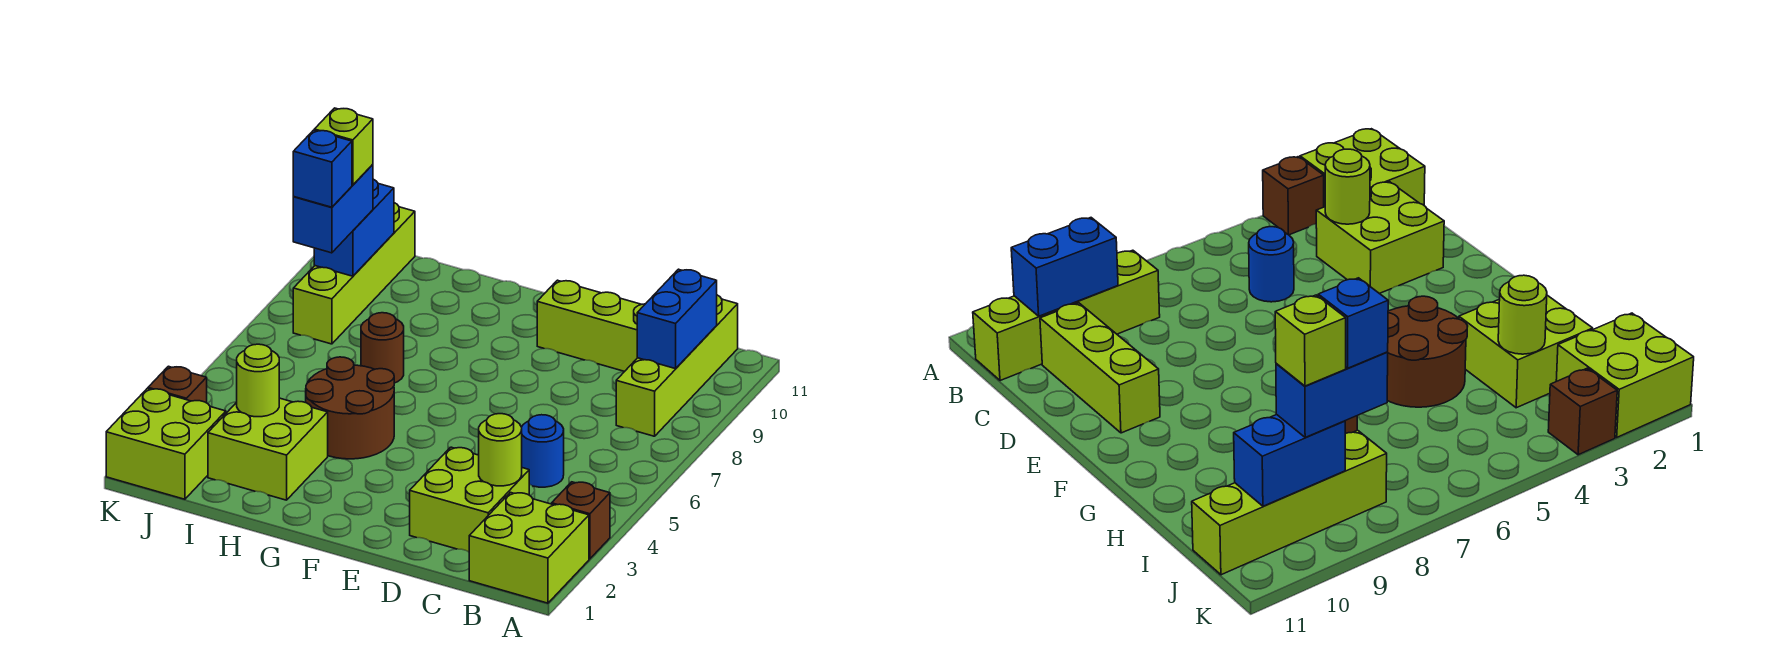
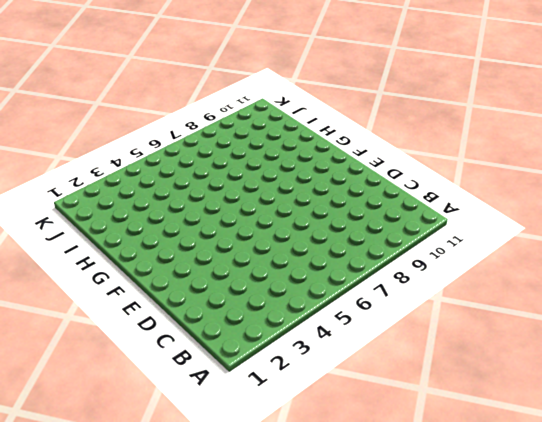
none -> lime brick A1:B2 level 1
none -> brown brick A3 level 1
none -> lime brick B8:B11 level 1

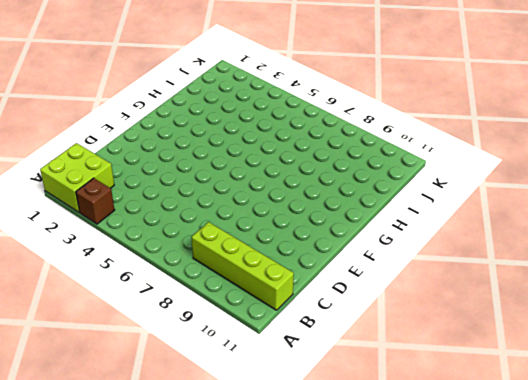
none -> lime brick C2:D3 level 1
none -> blue round brick C5 level 1
none -> lime brick C10:E10 level 1

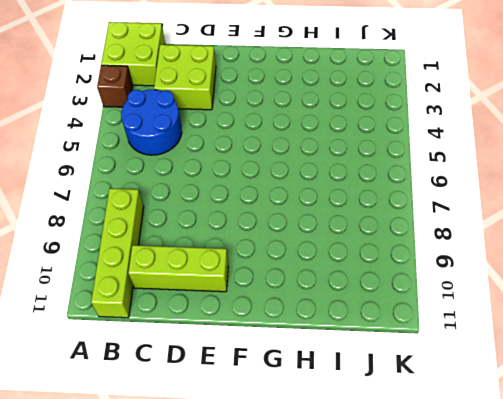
blue round brick B4:C5 level 1 -> blue round brick C5 level 1
none -> brown round brick G4:H5 level 1
none -> lime brick H2:I3 level 1
none -> brown round brick H7 level 1

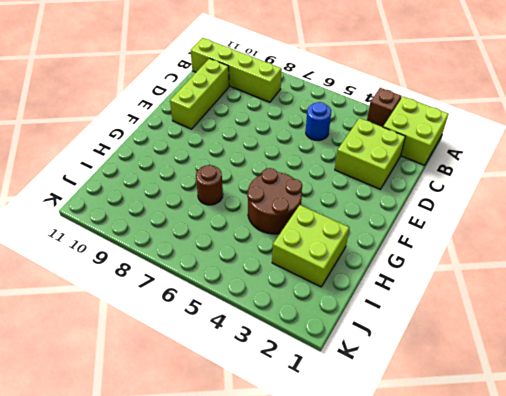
none -> lime brick J1:K2 level 1
none -> lime brick J8:J11 level 1
none -> brown brick K3 level 1

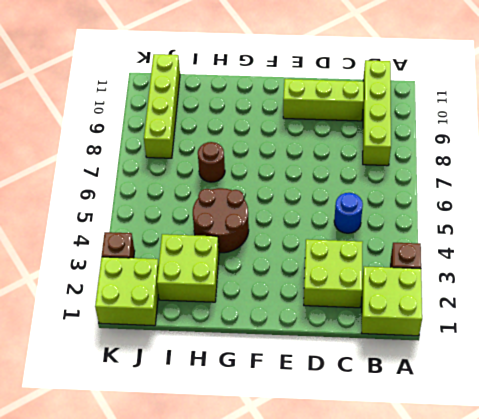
none -> blue brick B9:B10 level 2
none -> lime round brick C3 level 2
none -> lime round brick I3 level 2

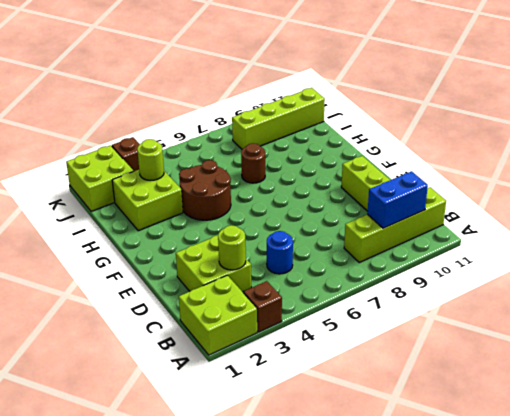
none -> blue brick J9:J10 level 2
none -> blue brick J8:J9 level 3
none -> blue brick J8 level 4

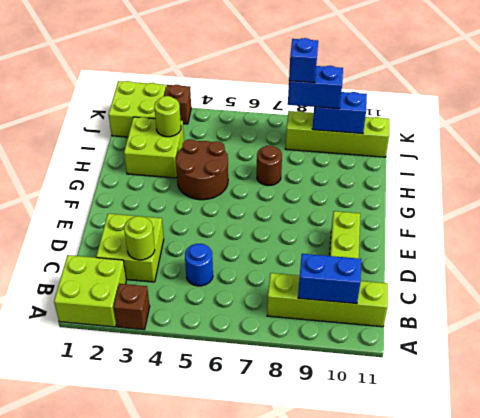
none -> lime brick J9 level 4

